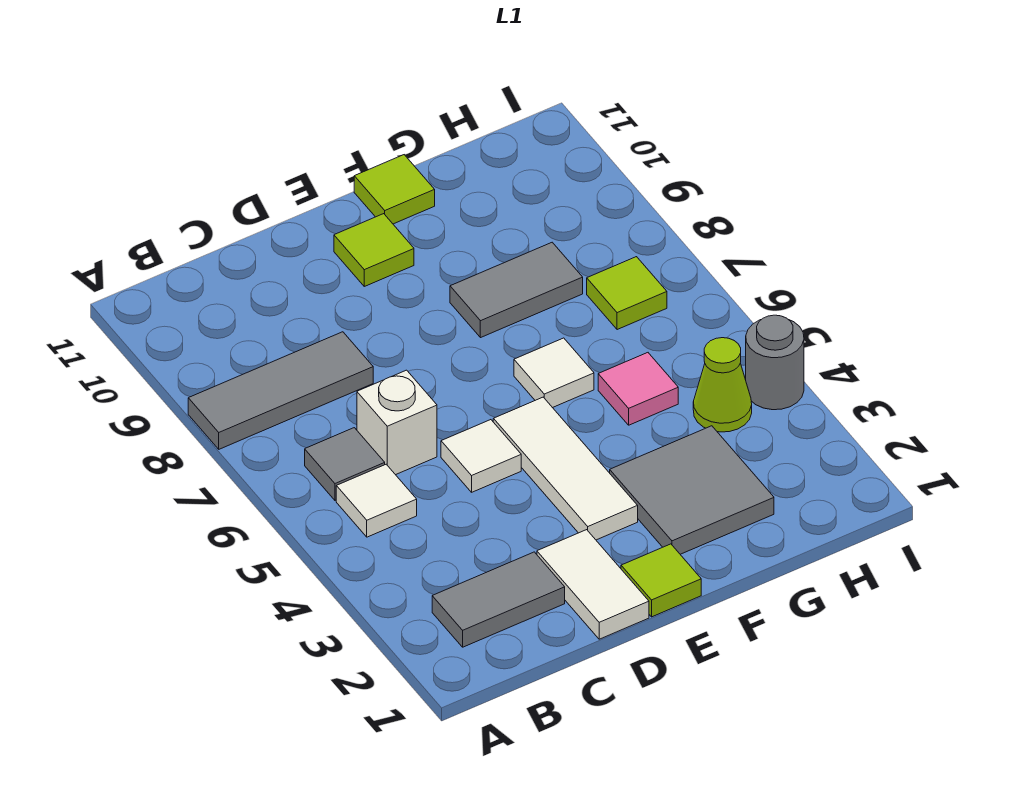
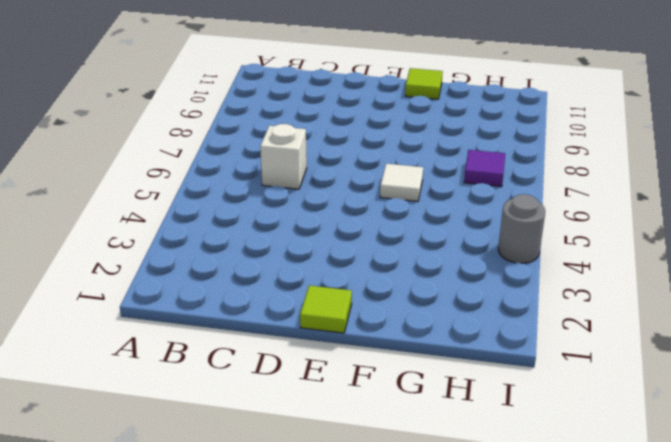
purple tile H7 level 1 -> lime tile H7 level 1
none -> grey tile A8:C8 level 1
none -> grey tile B2:C2 level 1
none -> white tile B5 level 1

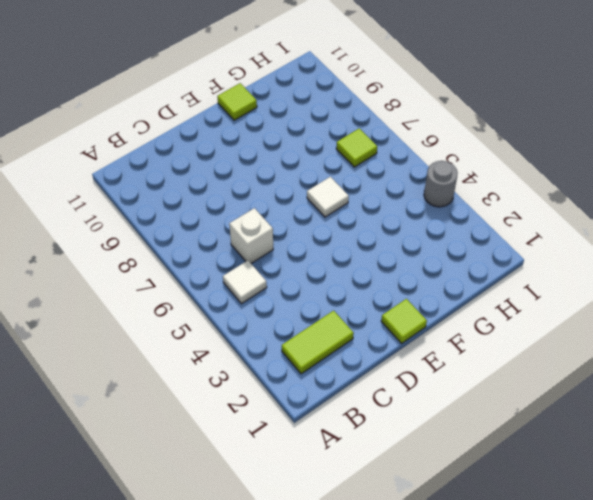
lime tile B2:C2 level 1 -> grey tile B2:C2 level 1
none -> grey tile A8:C8 level 1
none -> grey tile B6 level 1
none -> white tile D1:D2 level 1

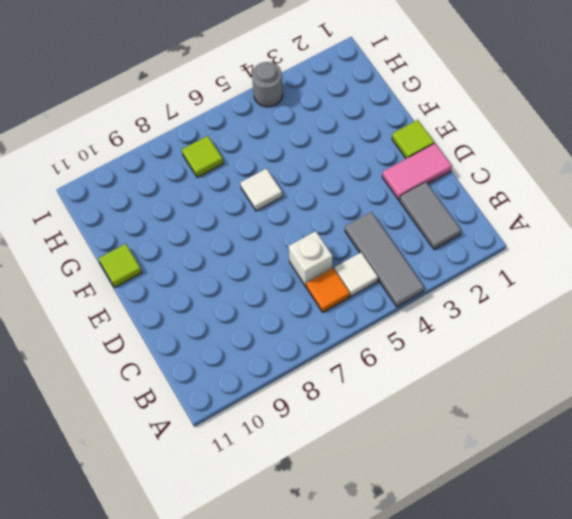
grey tile A4:C4 level 1 -> grey tile A8:C8 level 1
orange tile B6 level 1 -> grey tile B6 level 1
pink tile D1:D2 level 1 -> white tile D1:D2 level 1
none -> white tile D5 level 1
none -> white tile E3:E5 level 1
none -> lime tile E10 level 1

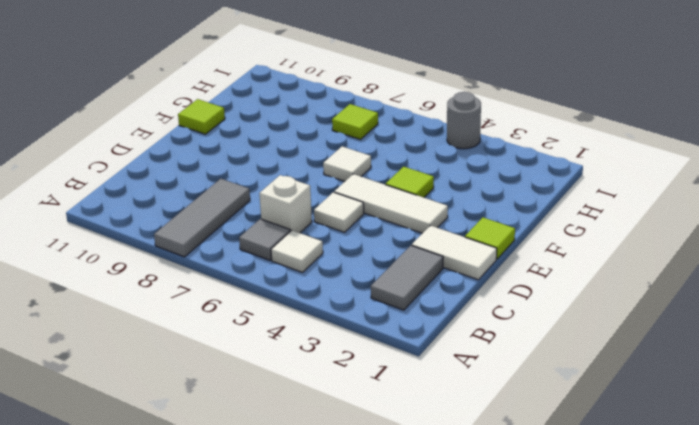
lime tile F4 level 1 -> lime tile E10 level 1
none -> grey tile F2:G3 level 1
none -> grey tile F8:G8 level 1
none -> pink tile G5 level 1

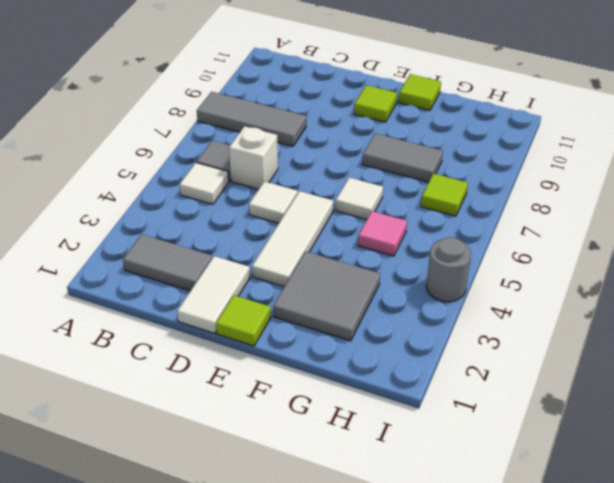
none -> lime cone H4 level 1

